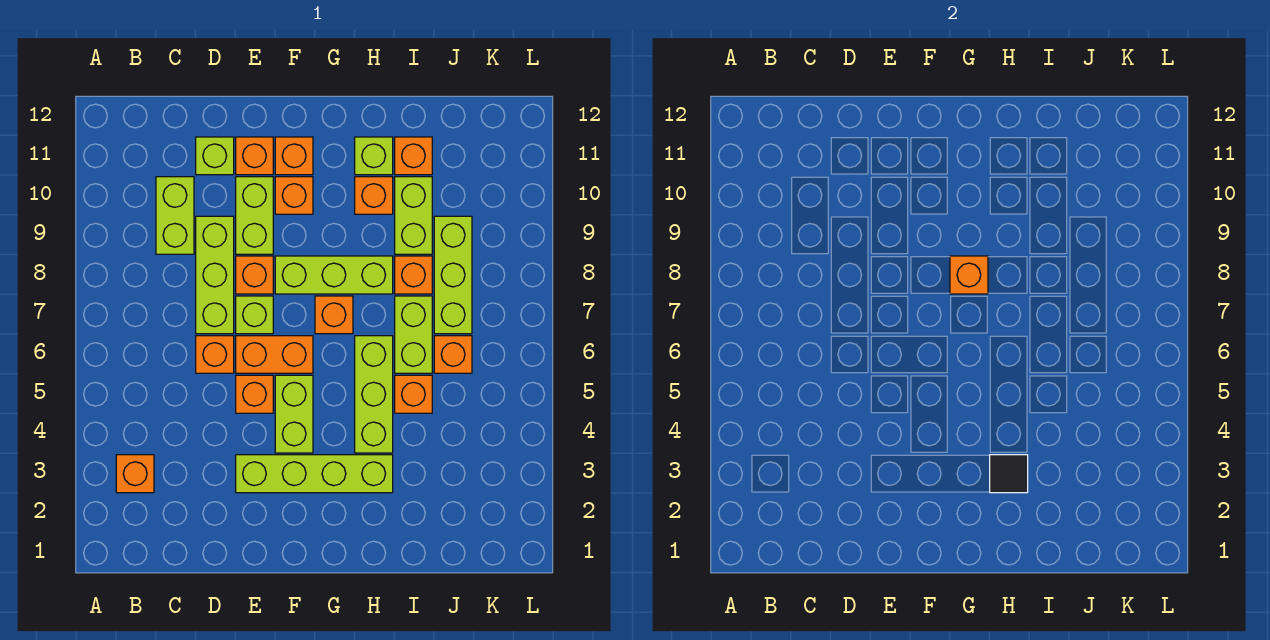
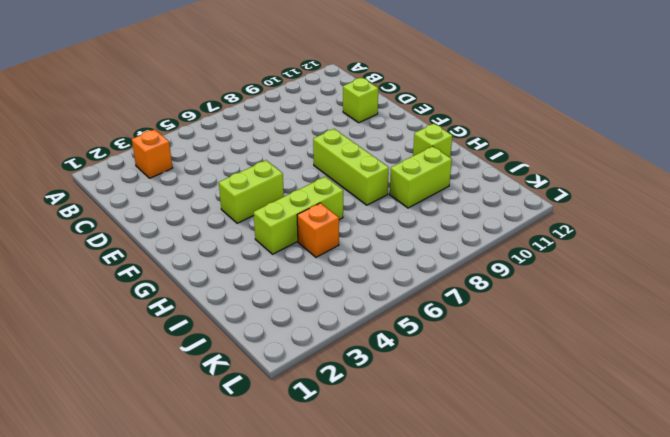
none -> lime brick C9:C10 level 1
none -> orange brick D6 level 1
none -> lime brick D7:D9 level 1

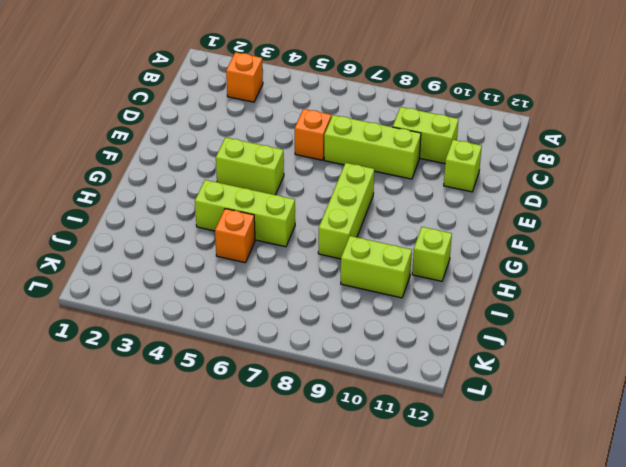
none -> lime brick E3:H3 level 1
none -> orange brick E5 level 1
none -> orange brick E6:F6 level 1

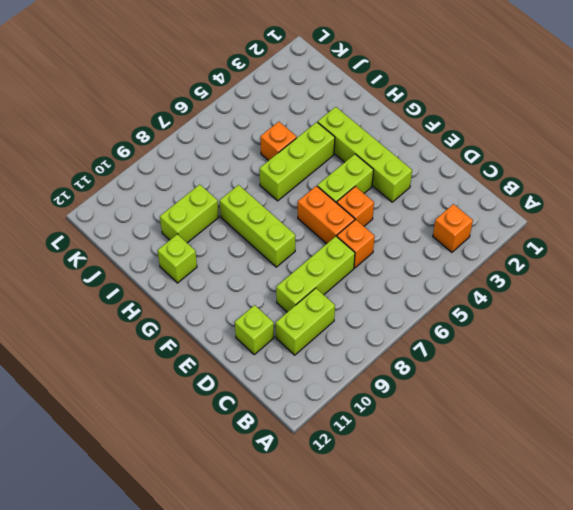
none -> lime brick E7 level 1
none -> orange brick E8 level 1
none -> lime brick E9:E10 level 1

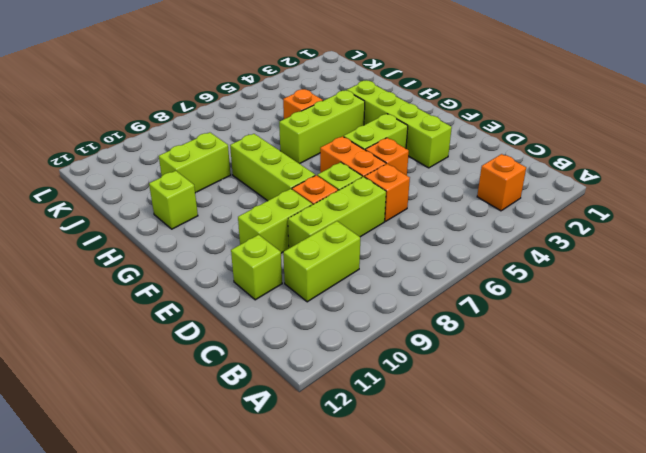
none -> orange brick E11 level 1
none -> orange brick F10 level 1
none -> orange brick F11 level 1

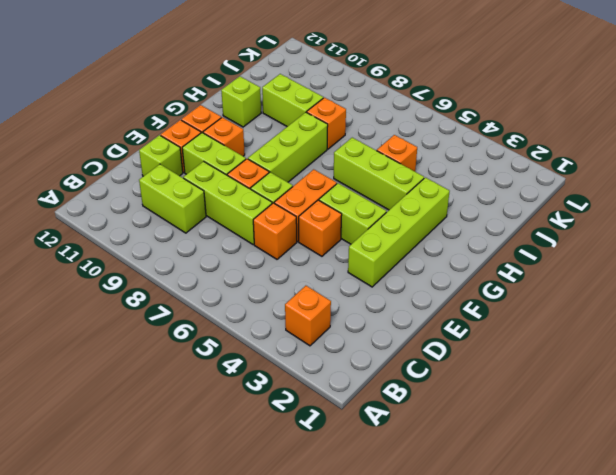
none -> orange brick G7 level 1
none -> orange brick H10 level 1
none -> lime brick I6:I7 level 1

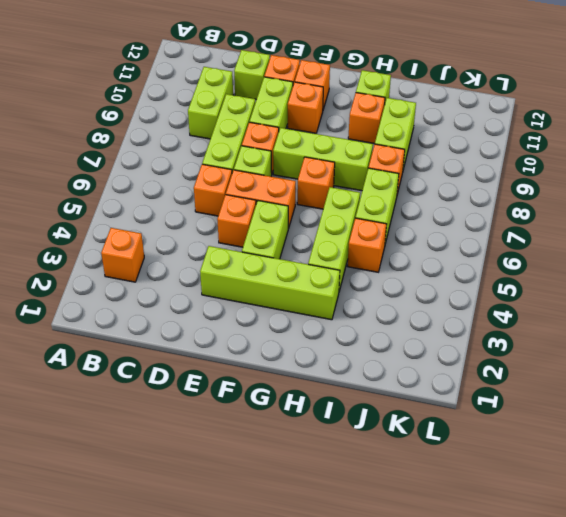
none -> orange brick I11 level 1
none -> orange brick J6 level 1
none -> lime brick J7:J9 level 1

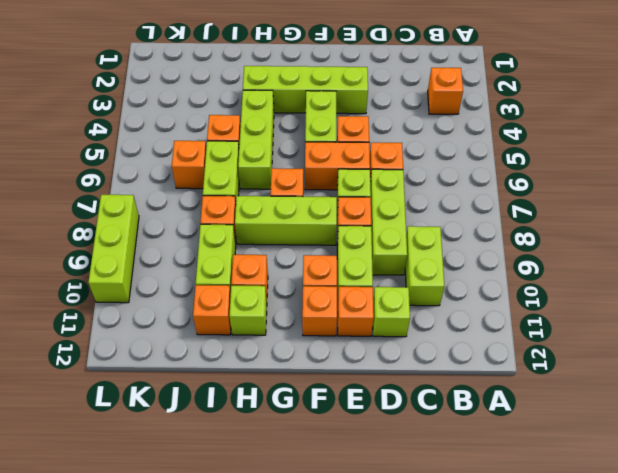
lime brick L8:L10 level 1 -> lime brick J7:J9 level 1
none -> orange brick G8 level 2
none -> black tile H3 level 2

